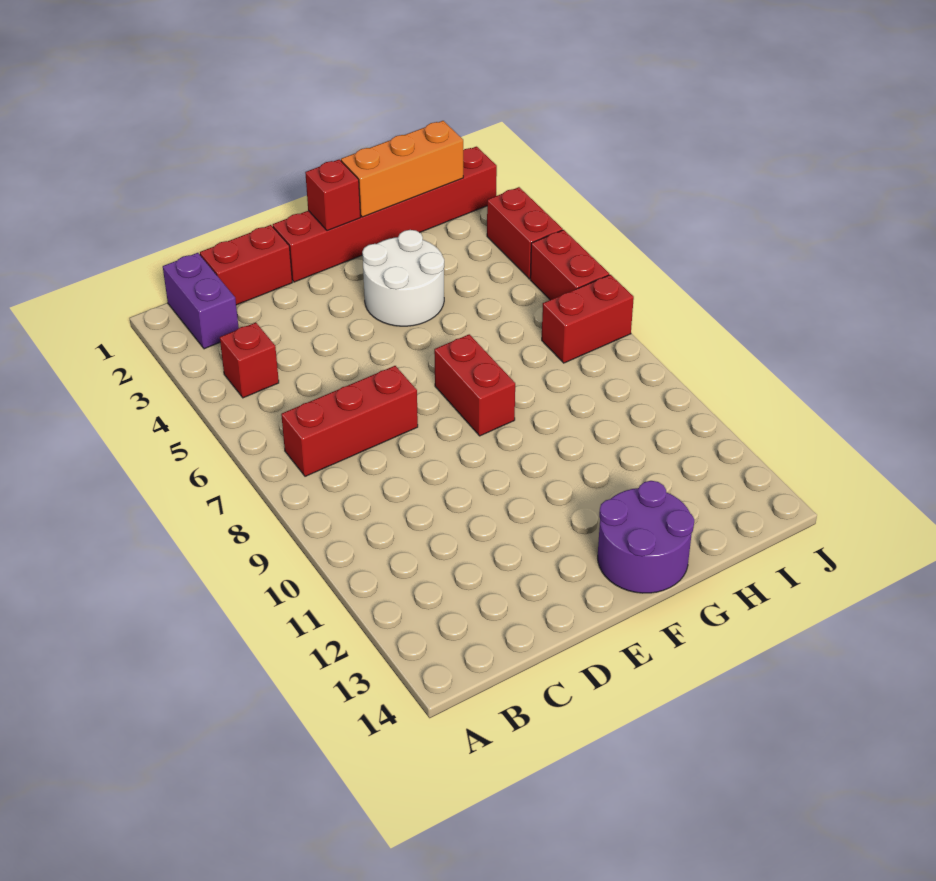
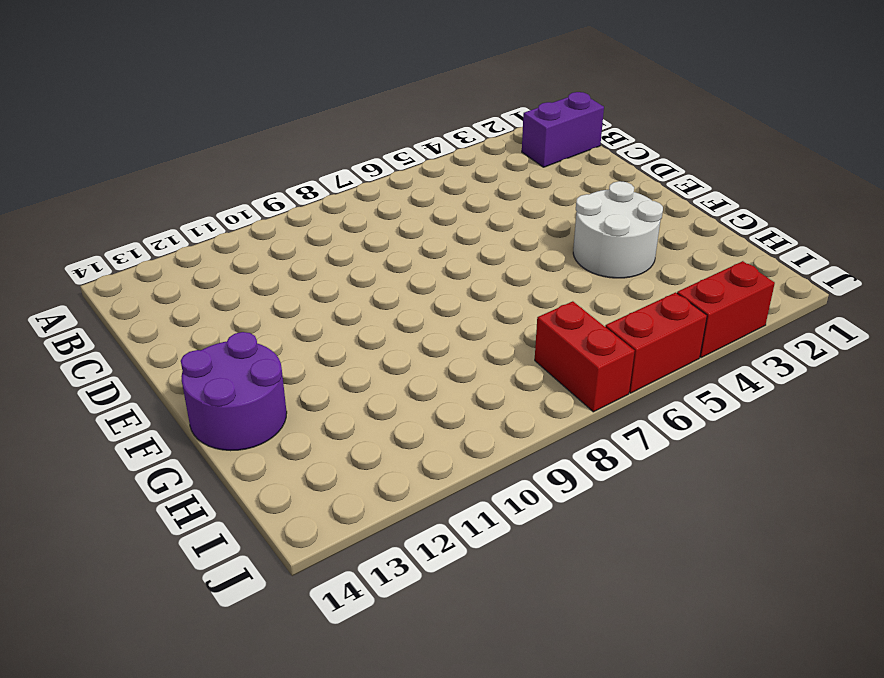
none -> red brick B4 level 1
none -> red brick B7:D7 level 1
none -> red brick C1:D1 level 1

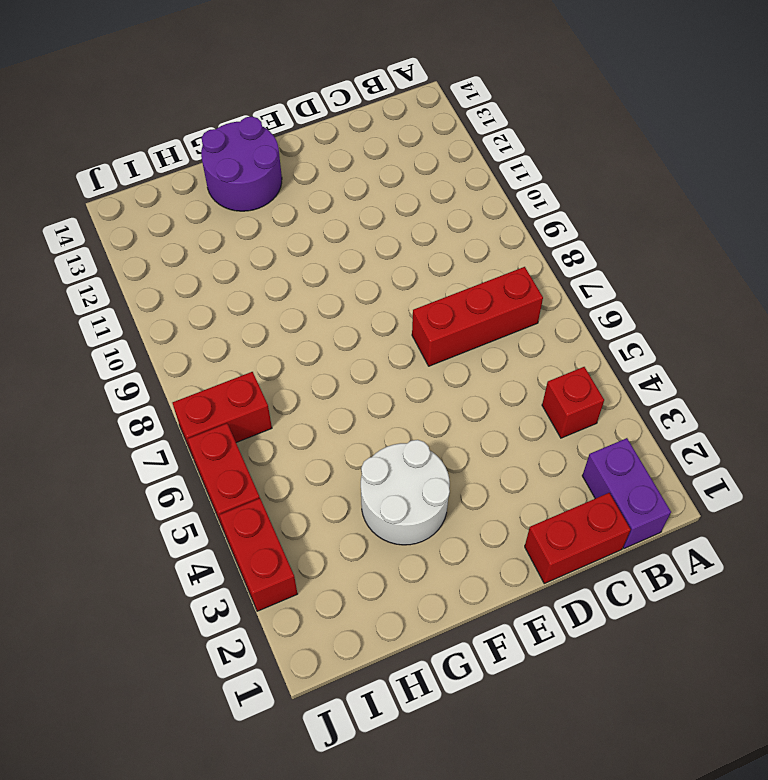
none -> red brick E1:J1 level 1
none -> red brick F7:F8 level 1
none -> red brick F1 level 2

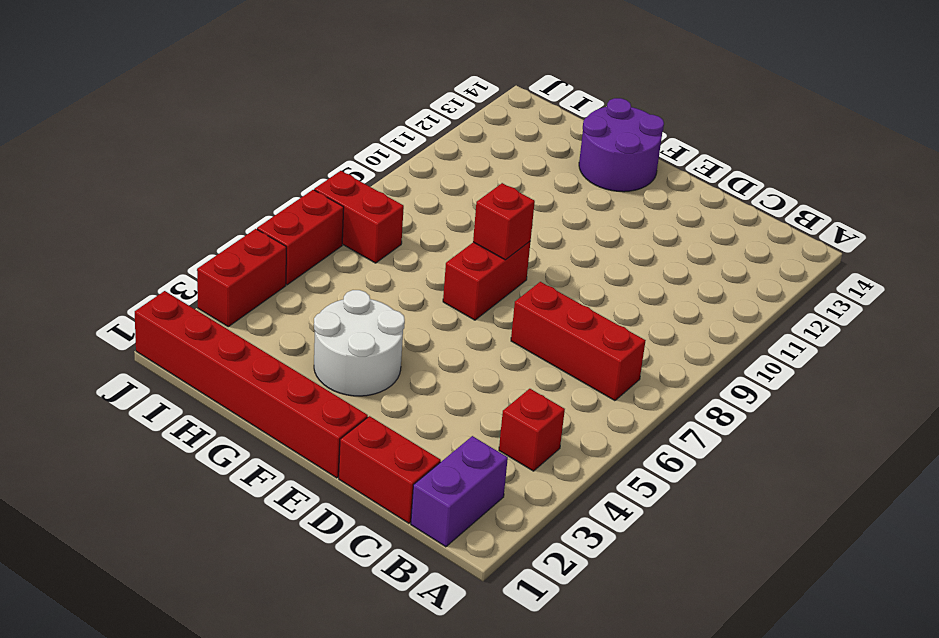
red brick F8 level 2 -> red brick F1 level 2
none -> orange brick G1:I1 level 2

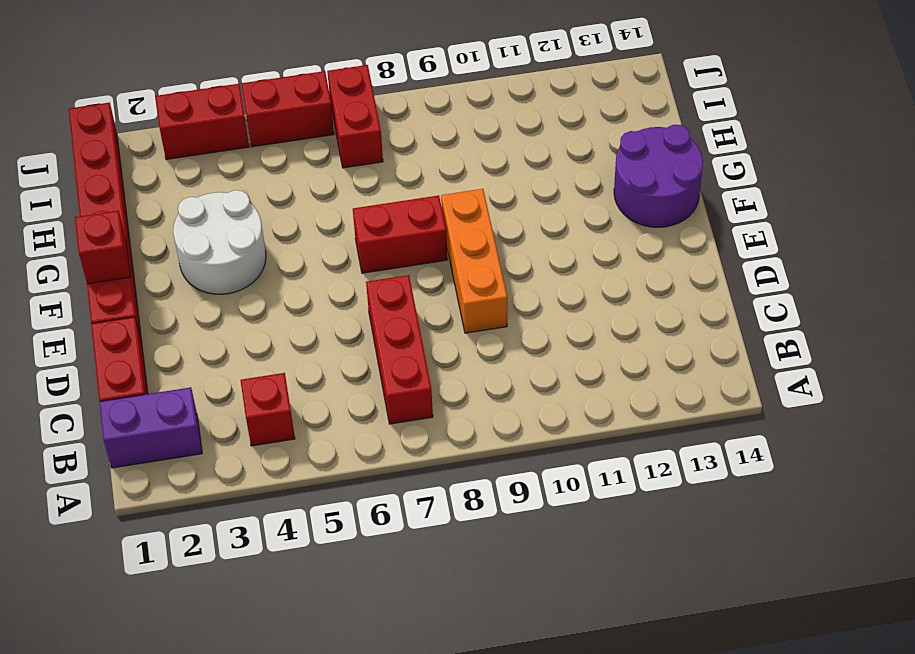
orange brick D9:F9 level 1 -> orange brick G1:I1 level 2

